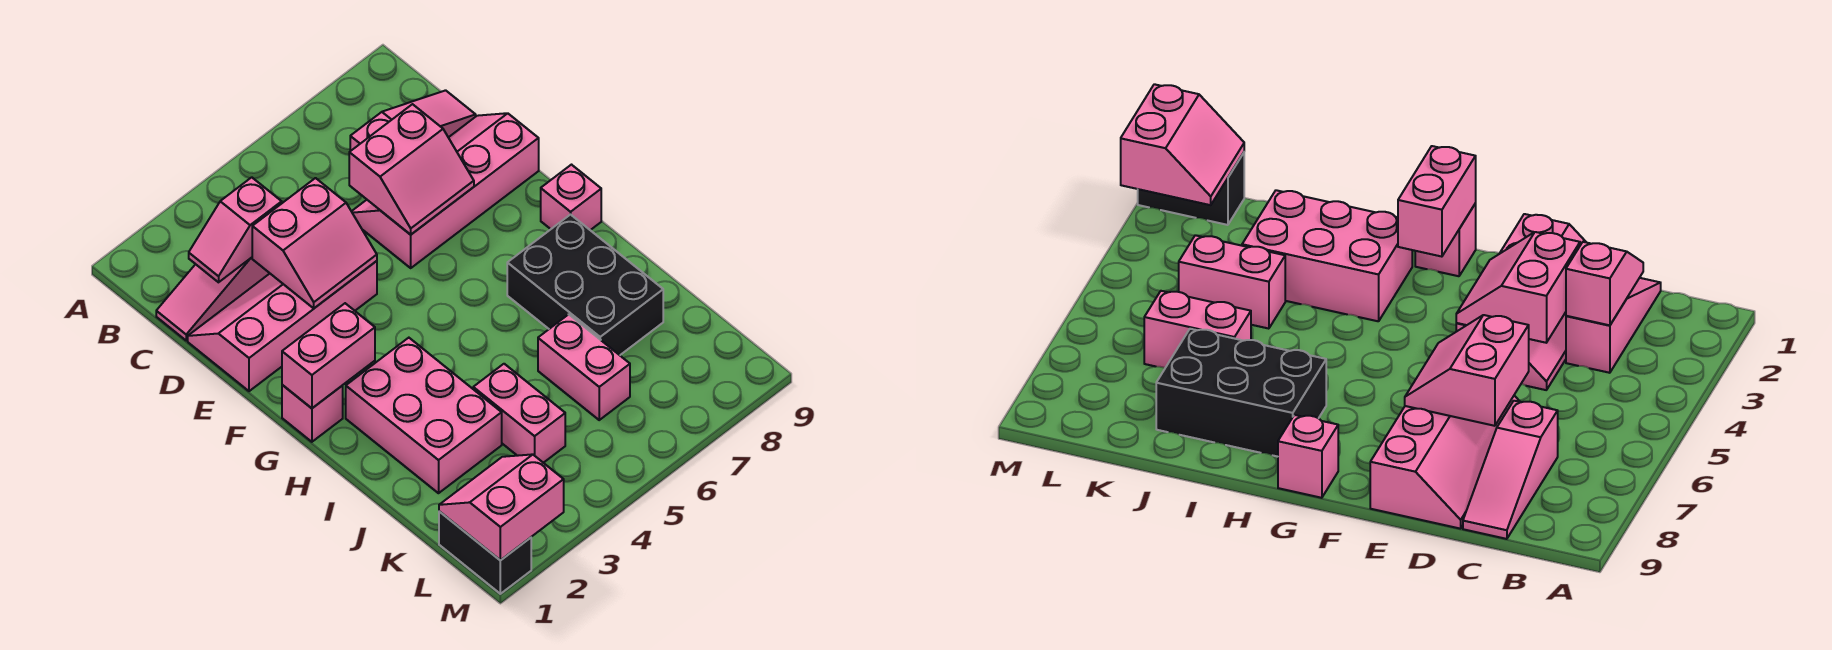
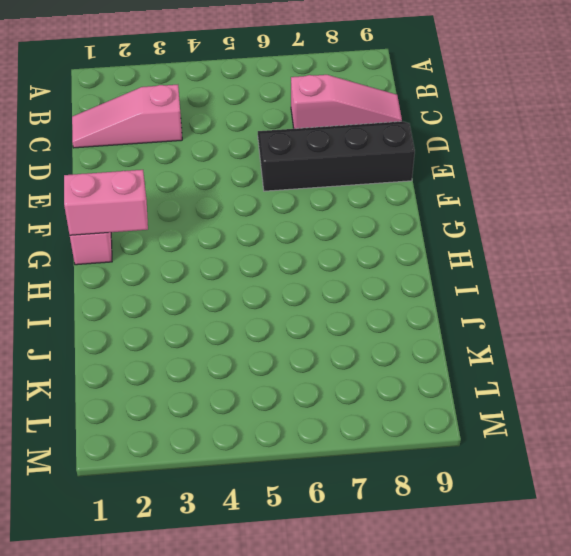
black slope D6:E9 level 1 top E -> pink slope D6:E9 level 1 top E
none -> pink slope D1:E4 level 1 top E
none -> pink brick G9 level 1
none -> pink brick H2:J3 level 1

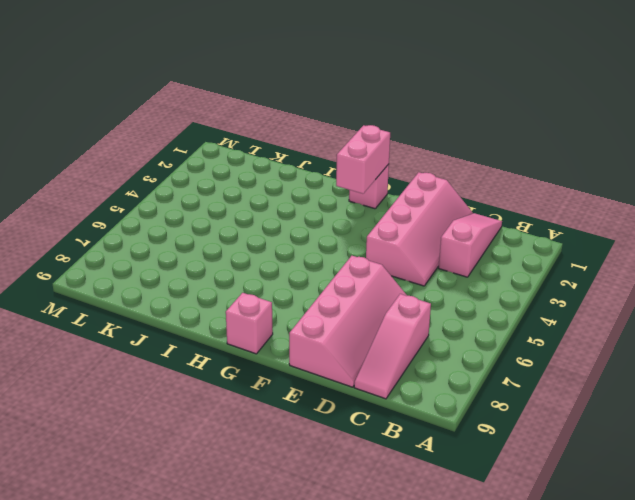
none -> pink brick H2:J3 level 1
none -> black brick H7:J8 level 1
none -> pink brick J4:K4 level 1

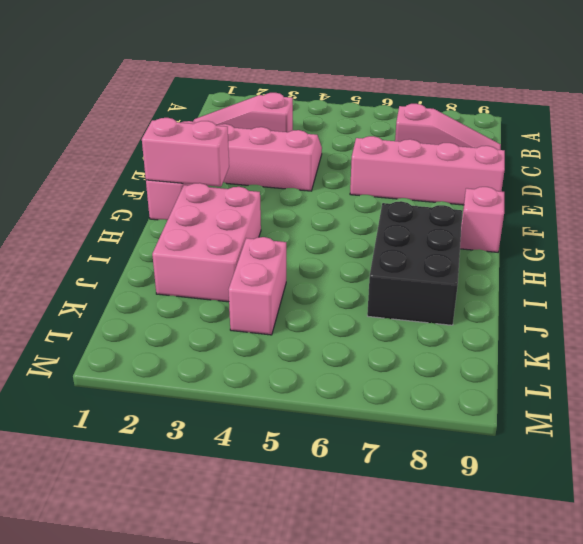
none -> pink brick J6:K6 level 1
none -> black brick L1:M1 level 1
none -> pink slope C2:C3 level 2 top 3

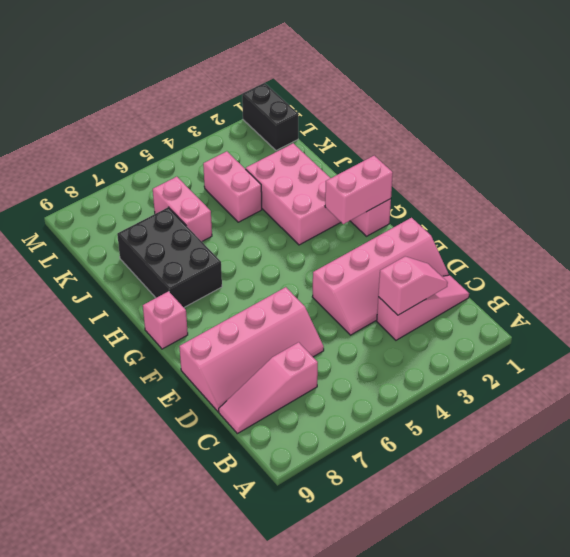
none -> pink slope D3:E4 level 2 top D
none -> pink slope D6:E7 level 2 top D
none -> pink slope L1:M2 level 2 top M

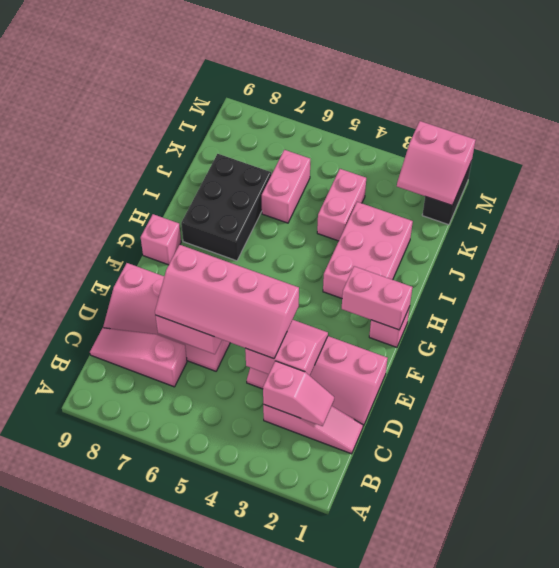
pink slope D4:E7 level 3 top E -> none

